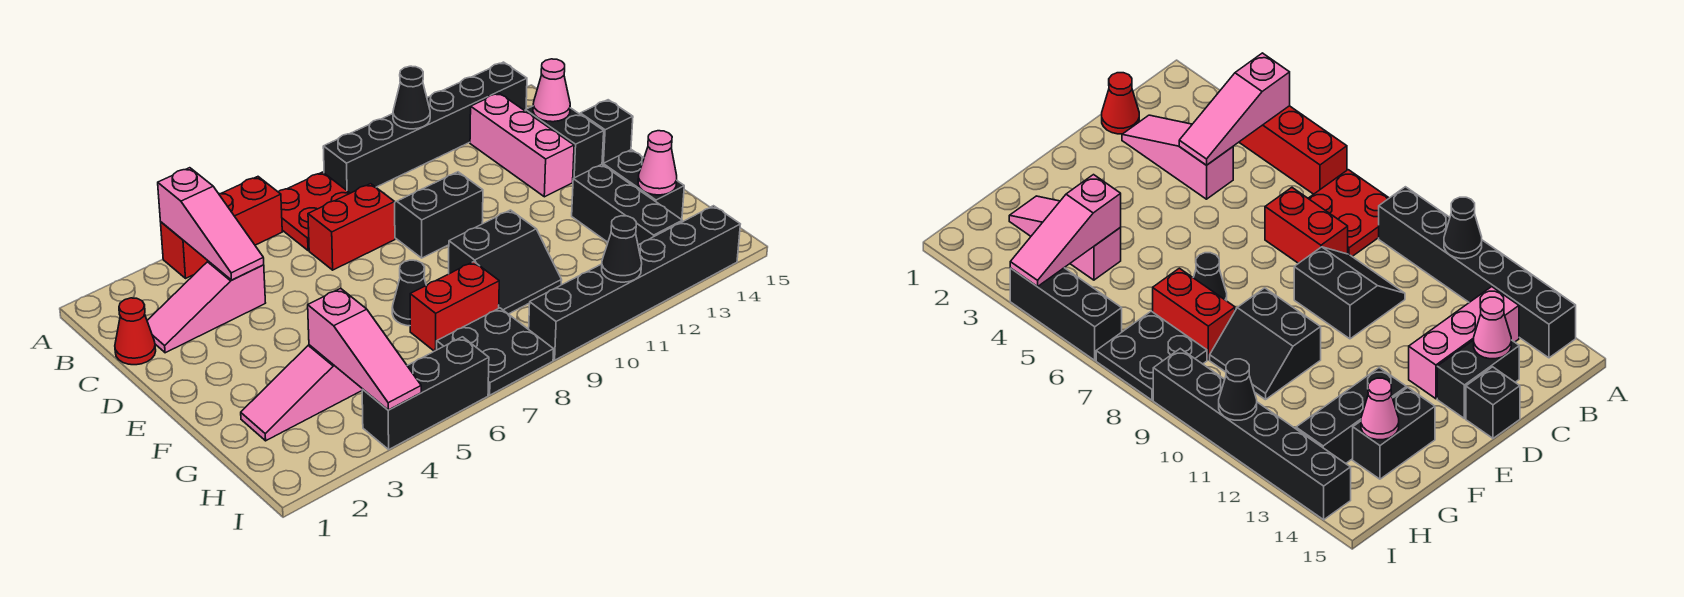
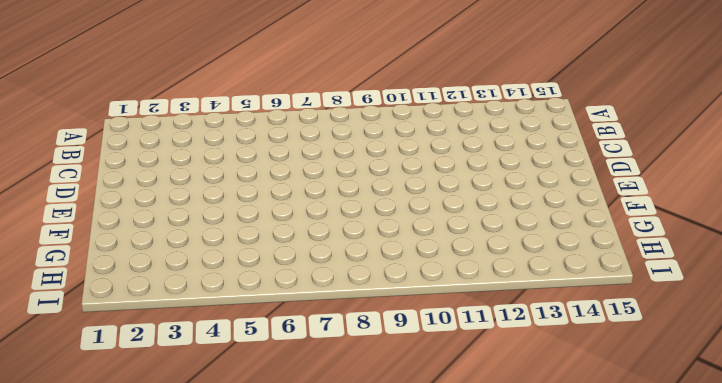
none -> red brick A4:A6 level 1
none -> red plate A7:B8 level 1
none -> black brick A9:A14 level 1

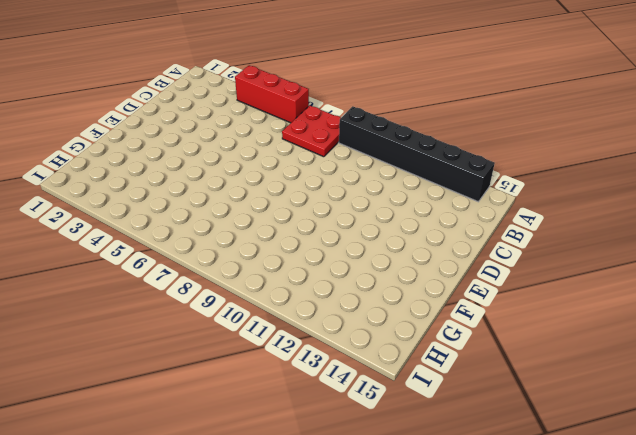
none -> pink brick B13:D13 level 1
none -> red cone C1 level 1
none -> pink slope C2:C4 level 1 top 4

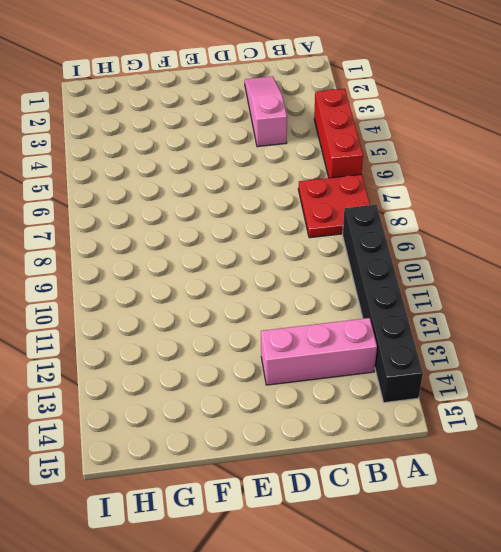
none -> red cone C1 level 1
none -> red brick C7:C8 level 1
none -> black slope C9:D10 level 1 top D

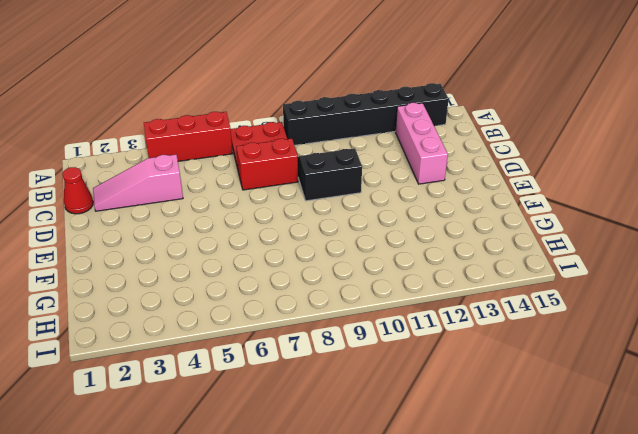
none -> black brick C14:D14 level 1
none -> black brick D15 level 1
none -> black cone F7 level 1

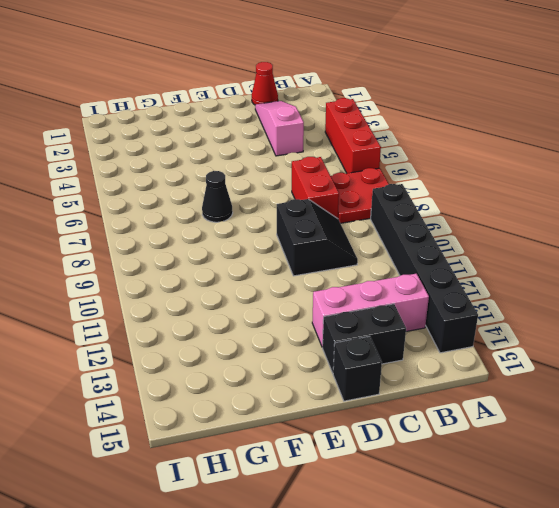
none -> black slope F9:G10 level 1 top F
none -> black brick F13:H13 level 1
none -> black brick F14:G14 level 1

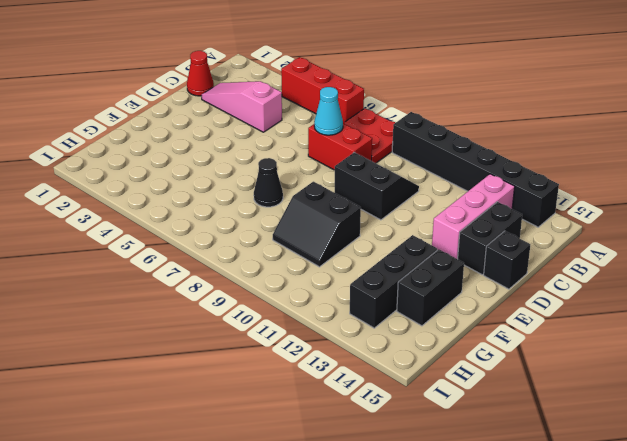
cyan cone C7 level 2 -> none
none -> pink slope G2:G4 level 1 top 4
none -> red brick G7:G8 level 1
none -> black plate H7:I8 level 1

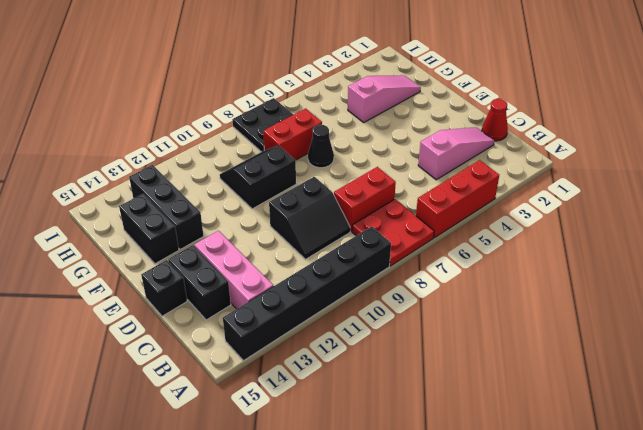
none -> black brick I4:I6 level 1
none -> black brick I9:I14 level 1
none -> pink slope A4:C4 level 2 top A

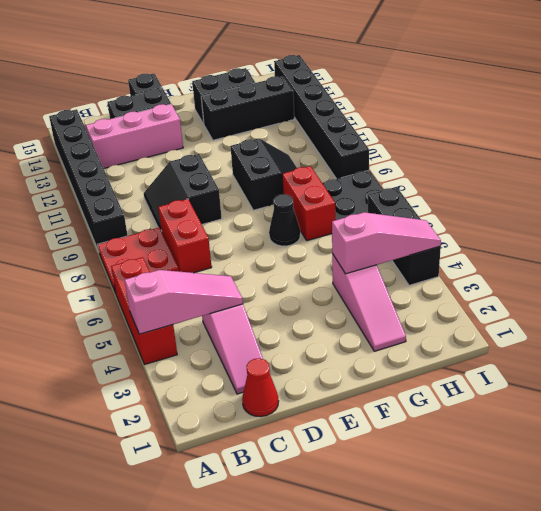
none -> black cone A11 level 2
none -> pink cone C14 level 2
none -> pink cone G14 level 2

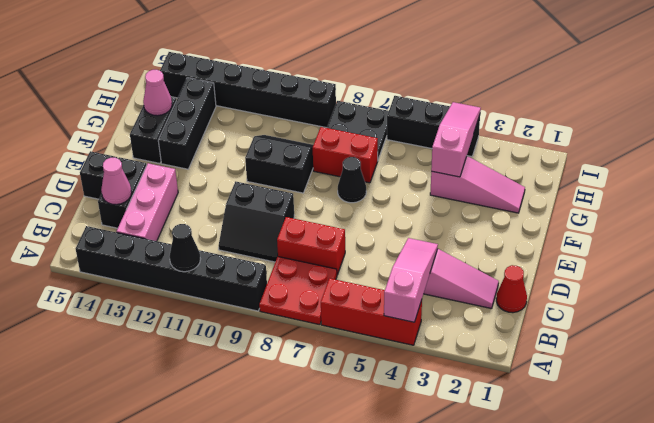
none -> black cone I11 level 2

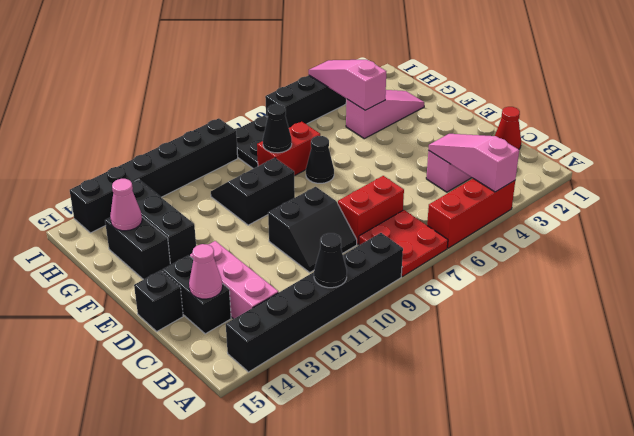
black cone G8 level 2 -> black cone I11 level 2

